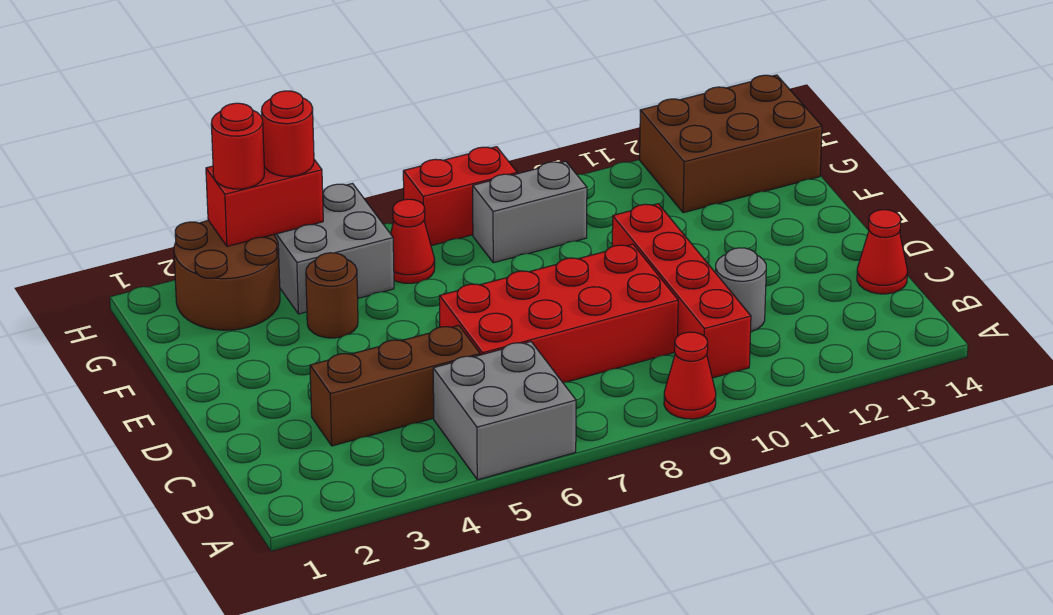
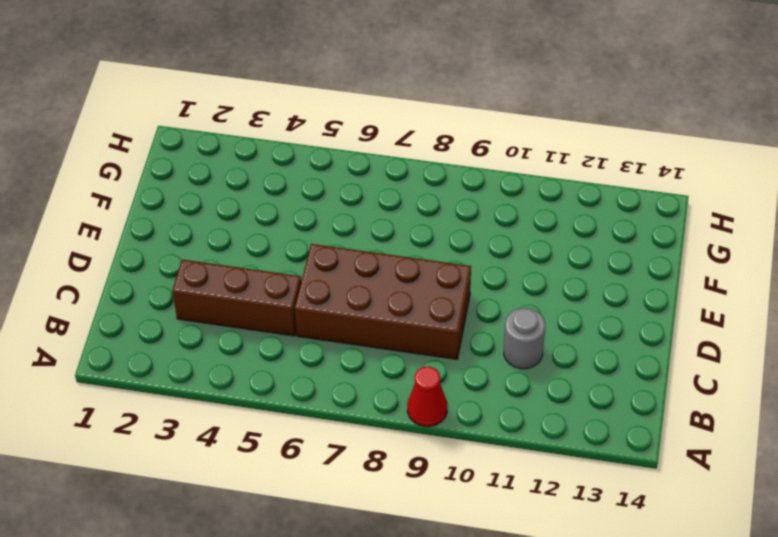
brown brick C6:D9 level 1 -> red brick C6:D9 level 1
none -> grey brick A5:B6 level 1
none -> red brick B10:E10 level 1
none -> red cone C14 level 1

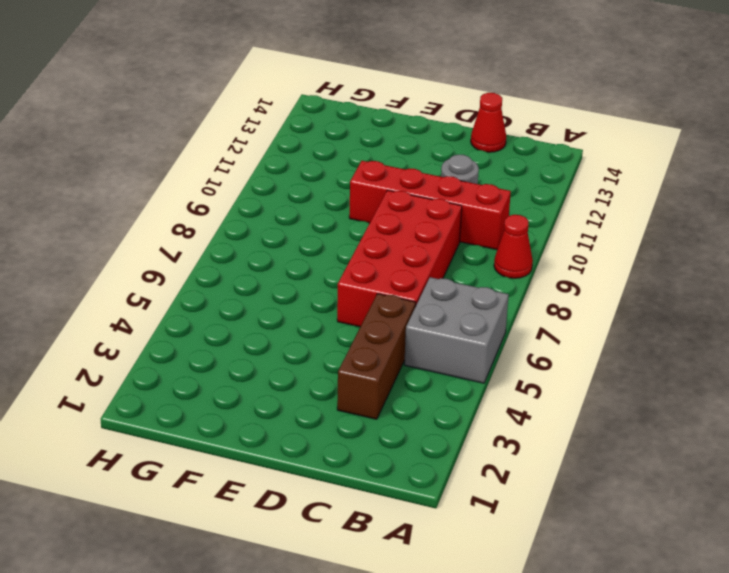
none -> brown round brick F4 level 1
none -> brown round brick G2:H3 level 1
none -> grey brick G4:H5 level 1

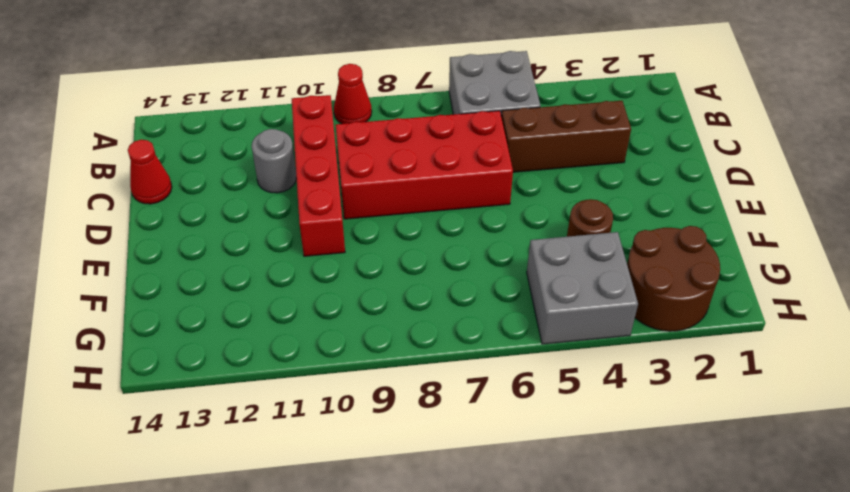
none -> red cone G6 level 1
none -> grey brick G8:G9 level 1
none -> brown brick G12:H14 level 1

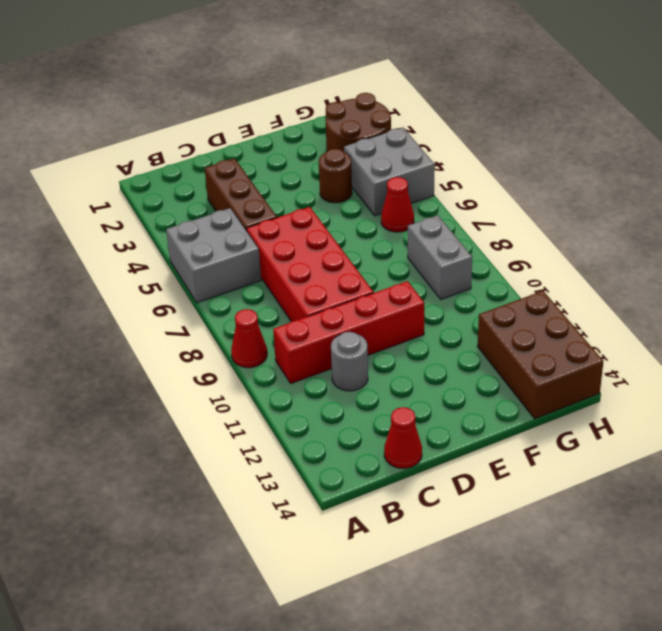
none -> red brick H7:H8 level 1
none -> red brick H3:H4 level 2
none -> red round brick H3 level 3

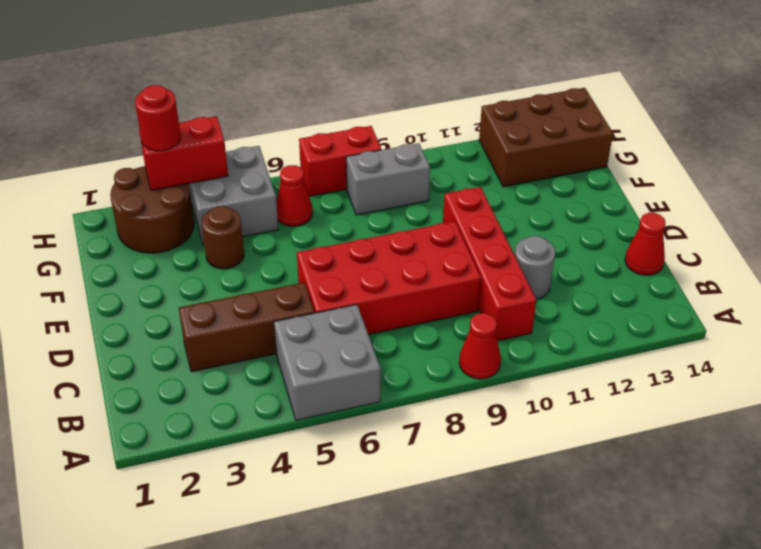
none -> red round brick H4 level 3

